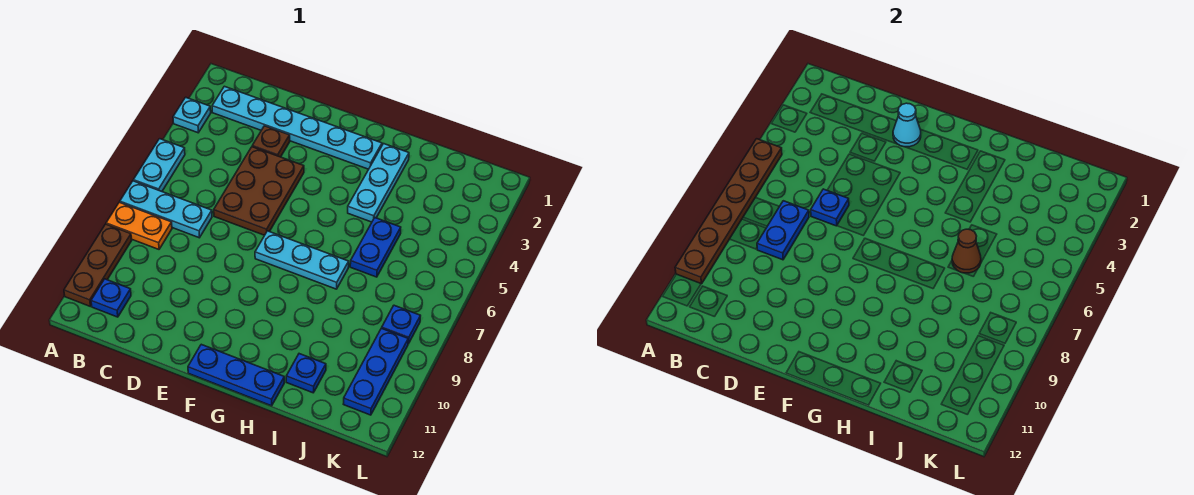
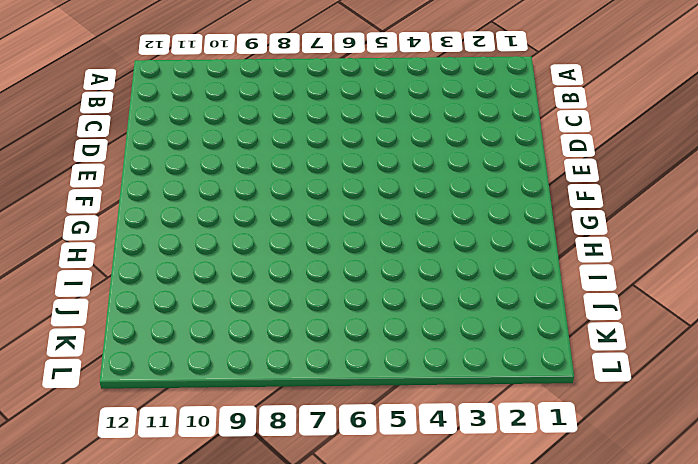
none -> cyan plate A3 level 1
none -> cyan plate A5:A6 level 1
none -> cyan plate A7:C7 level 1

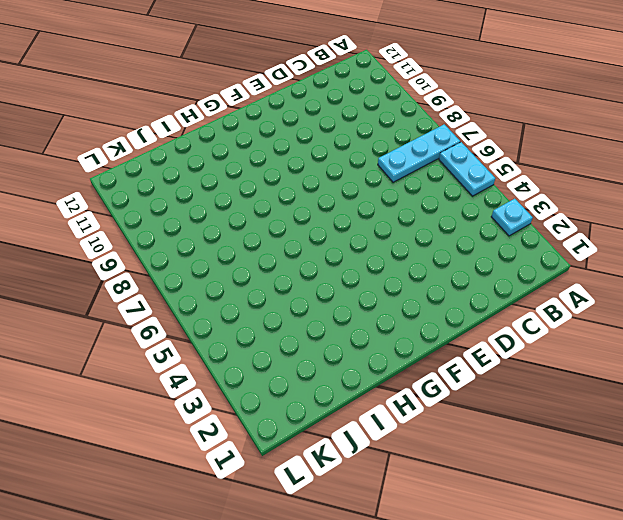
none -> orange plate A8:B8 level 1
none -> brown plate A9:A11 level 1
none -> cyan plate B2:G2 level 1

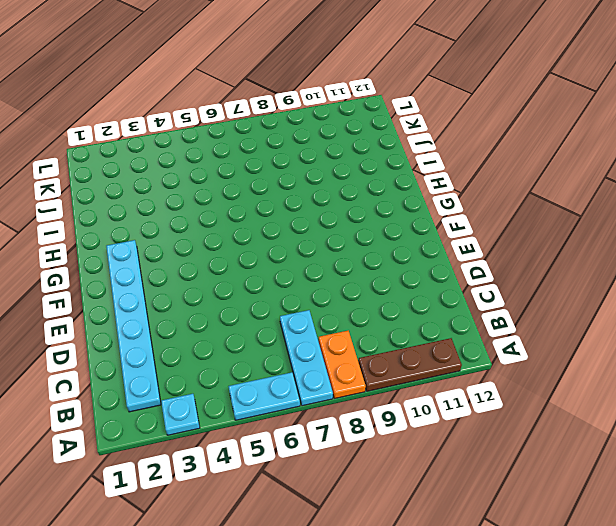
none -> blue plate B11 level 1
none -> brown plate D3 level 1
none -> brown plate D4:E6 level 1

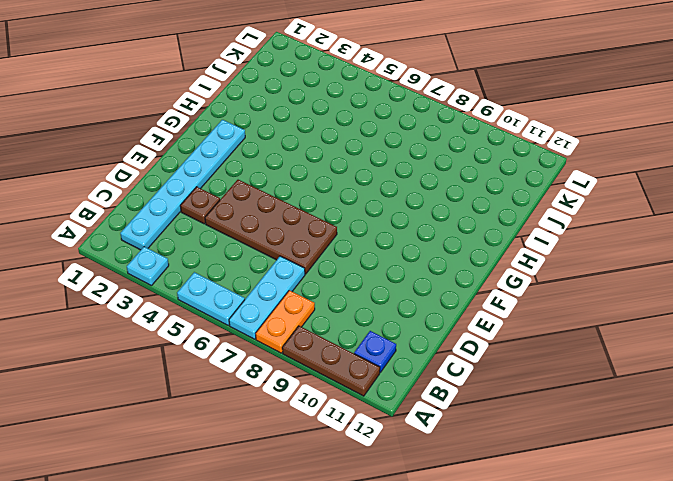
brown plate D4:E7 level 1 -> brown plate D4:E6 level 1
none -> cyan plate F7:H7 level 1
none -> blue plate F12:H12 level 1
none -> cyan plate H2:H4 level 1

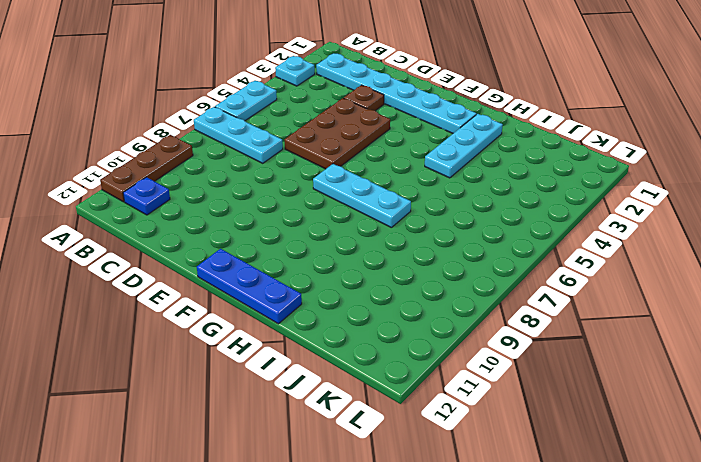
none -> orange plate A8:B8 level 1
none -> blue plate I5:I6 level 1
none -> blue plate I11 level 1

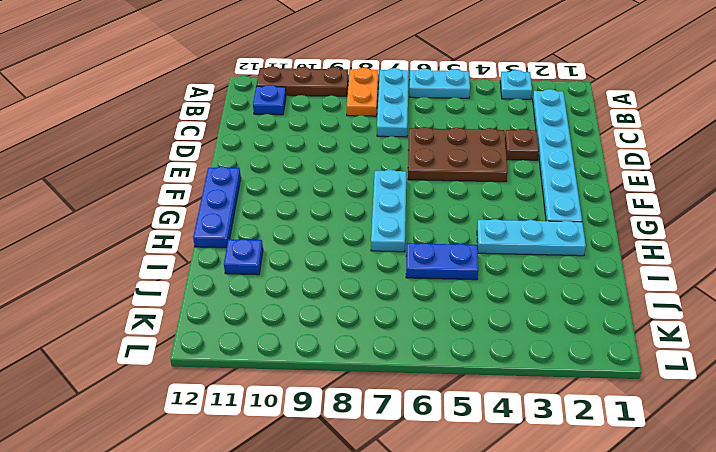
none -> blue plate K8 level 1
none -> blue plate K9:K11 level 1
none -> brown plate A5:A10 level 2

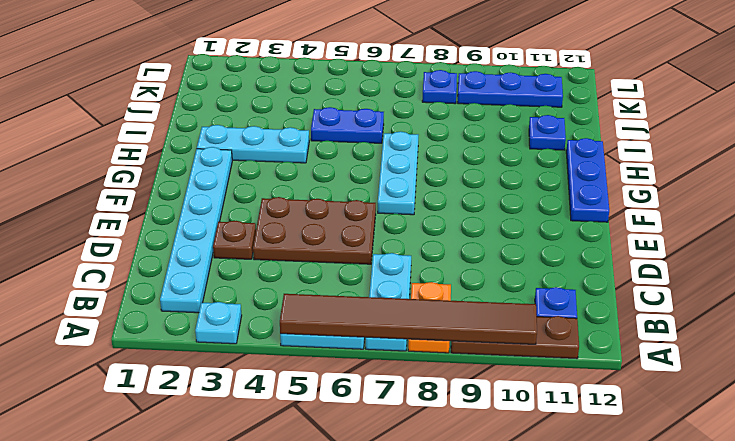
brown tile A5:A10 level 2 -> brown plate A5:A10 level 2
none -> blue plate C7:C8 level 2
none -> blue plate D6 level 2
none -> cyan cone E2 level 2

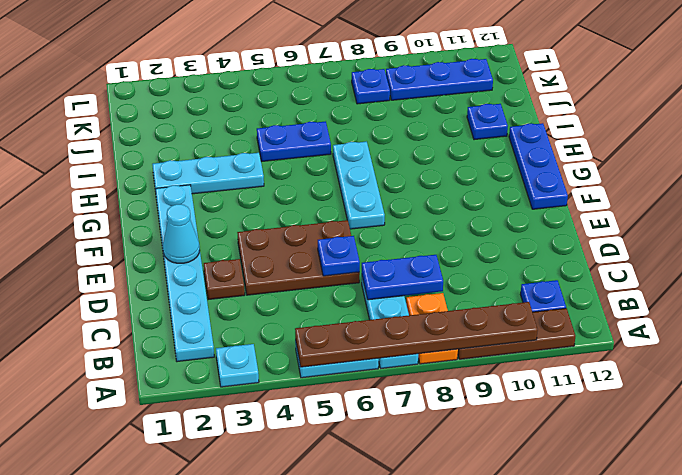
none -> brown cone I6 level 2

